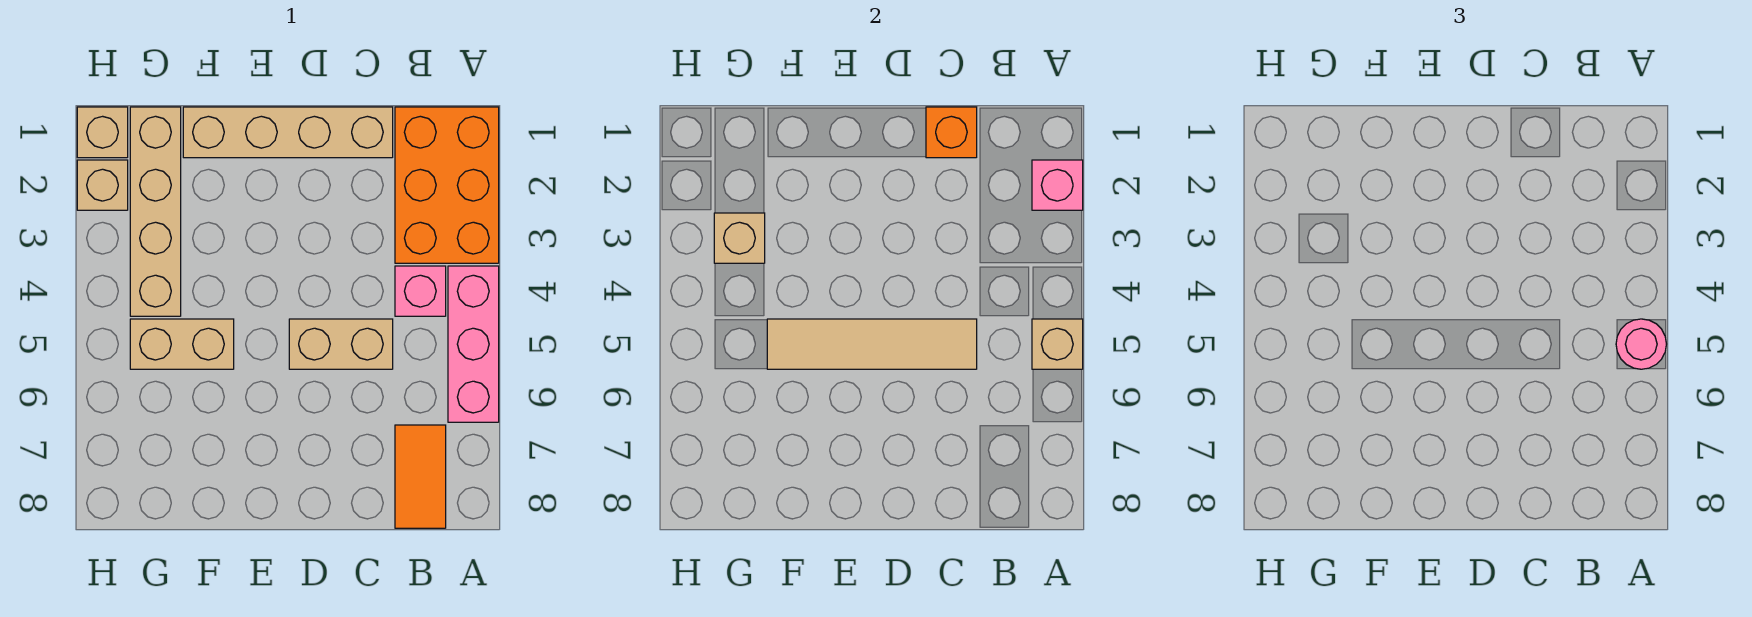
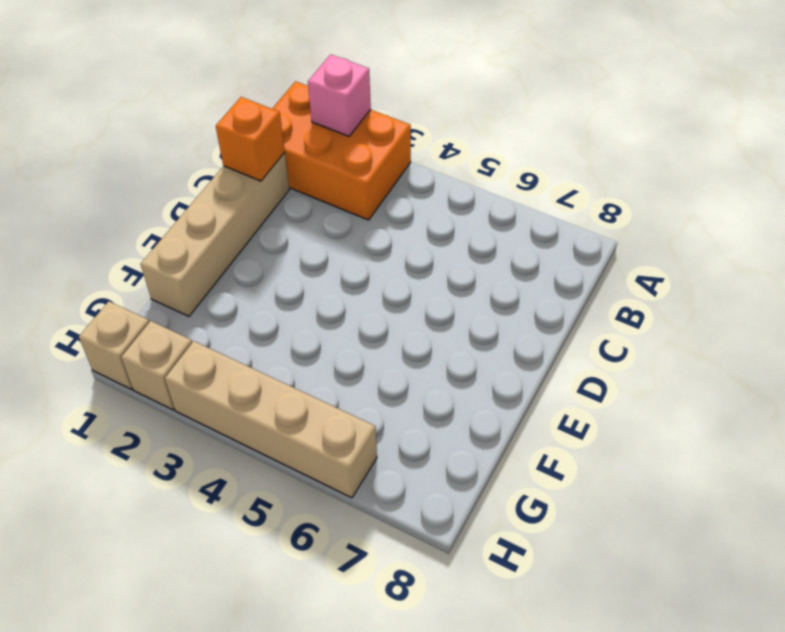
tan brick H3:H6 level 1 -> tan brick G1:G4 level 1
none -> pink brick A4:A6 level 1
none -> pink brick B4 level 1
none -> orange tile B7:B8 level 1

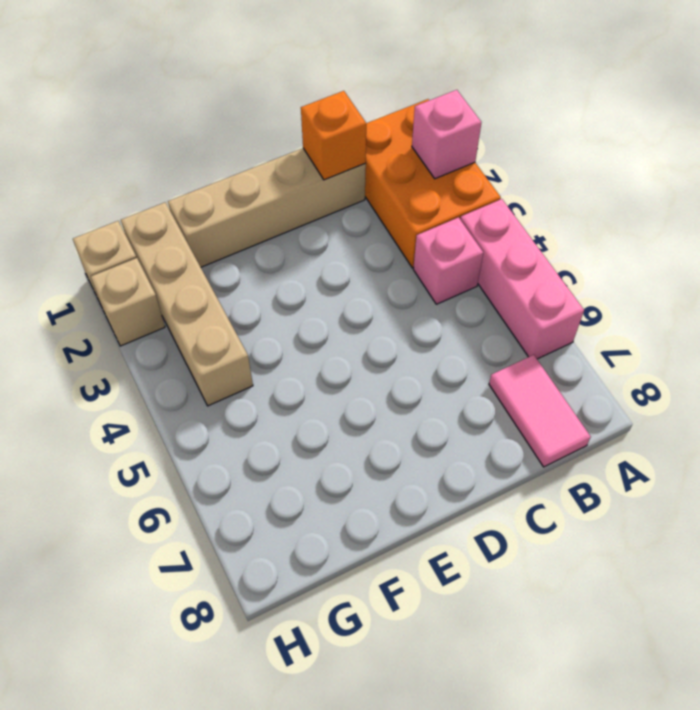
pink tile B7:B8 level 1 -> orange tile B7:B8 level 1
none -> tan brick C5:D5 level 1
none -> tan brick F5:G5 level 1
none -> tan brick A5 level 2

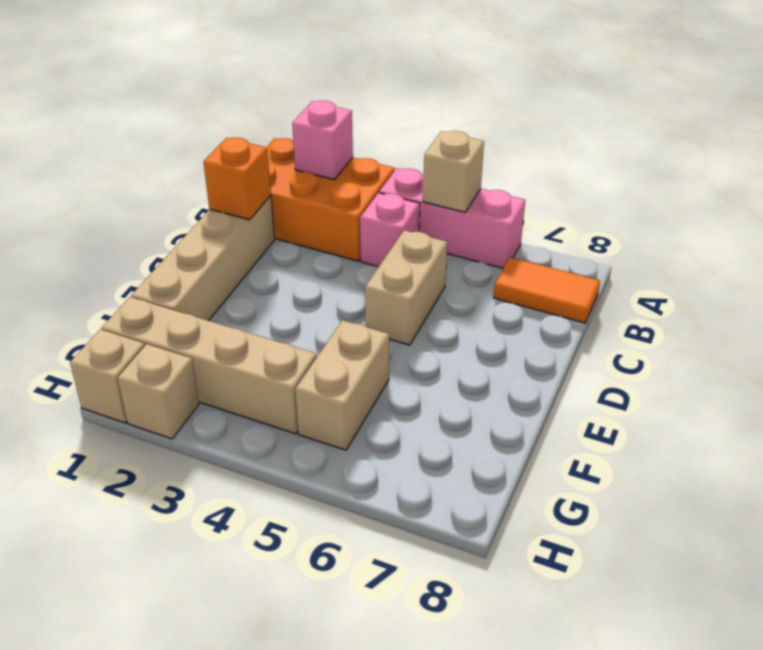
none -> tan tile C5:F5 level 2
none -> tan brick G3 level 2
none -> pink round brick A5 level 3

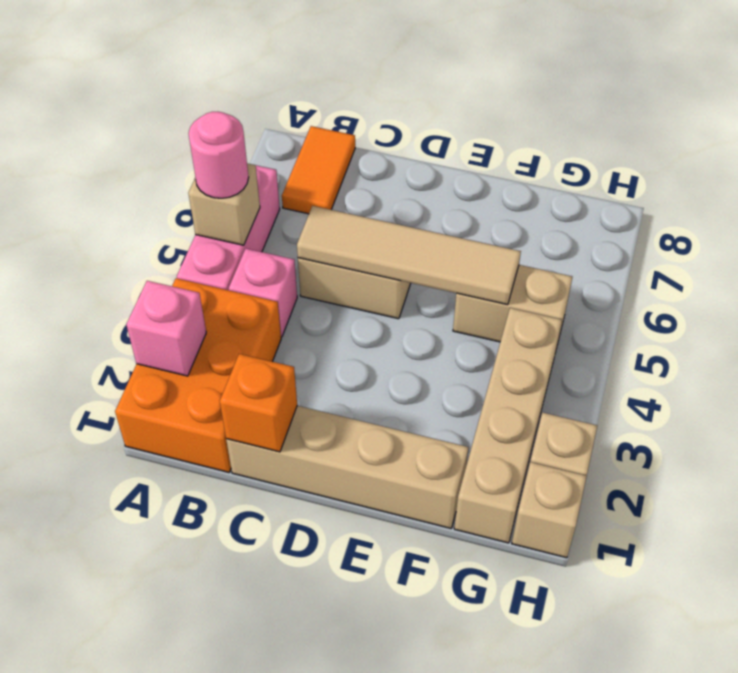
none -> tan brick G3 level 2

